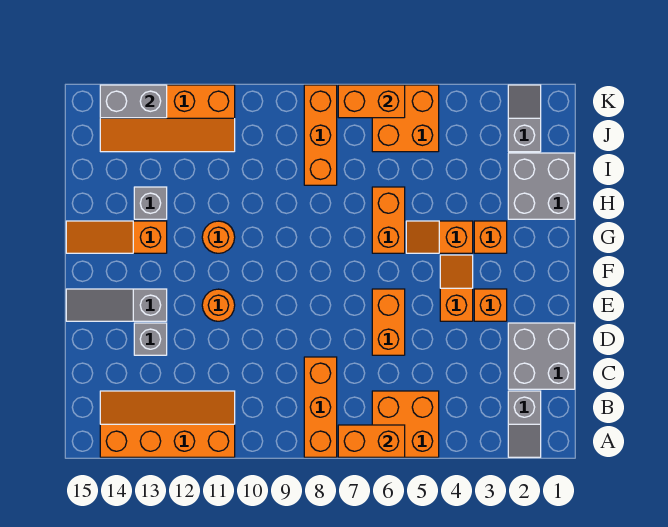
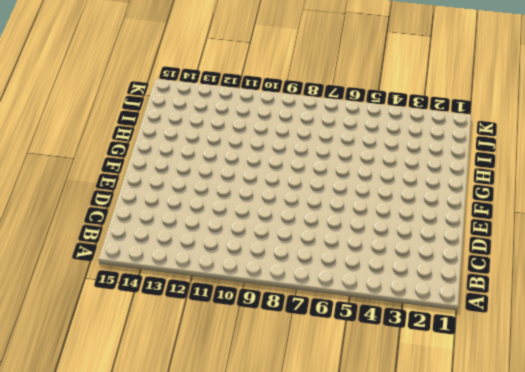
none -> grey slope A2:B2 level 1 top B
none -> orange brick A5:B6 level 1
none -> orange brick A8:C8 level 1

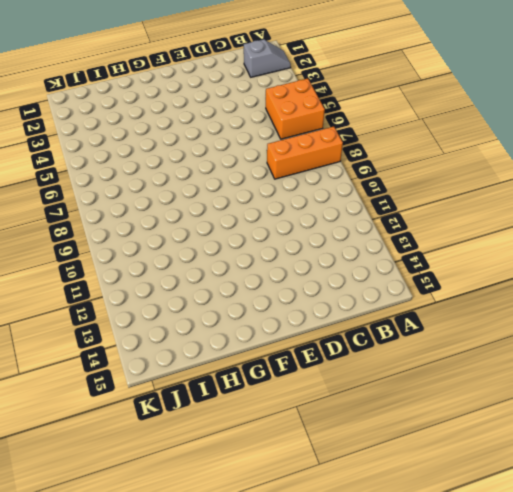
none -> orange slope A11:B14 level 1 top A
none -> grey brick C1:D2 level 1
none -> orange brick D6:E6 level 1

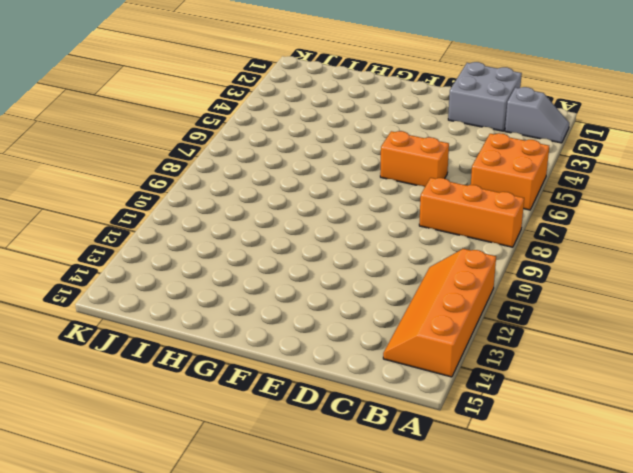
none -> grey brick D13 level 1
none -> orange brick E3 level 1
none -> orange slope E4:F4 level 1 top E

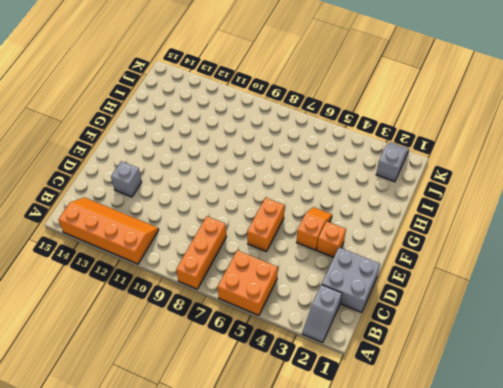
none -> orange round brick E11 level 1
none -> grey slope E13:E15 level 1 top 13
none -> orange brick G3 level 1

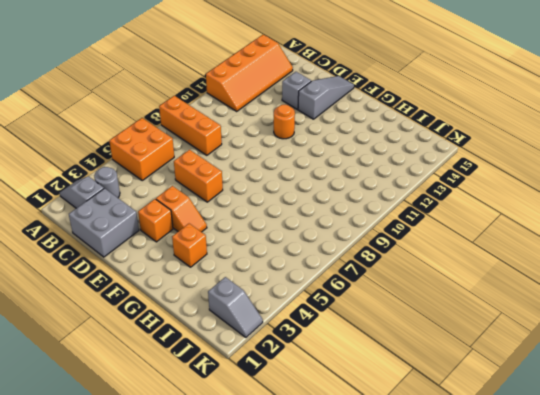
grey round brick B3 level 1 -> none
none -> orange slope G4:G5 level 1 top 4
none -> orange brick G6:H6 level 1
none -> orange round brick G11 level 1

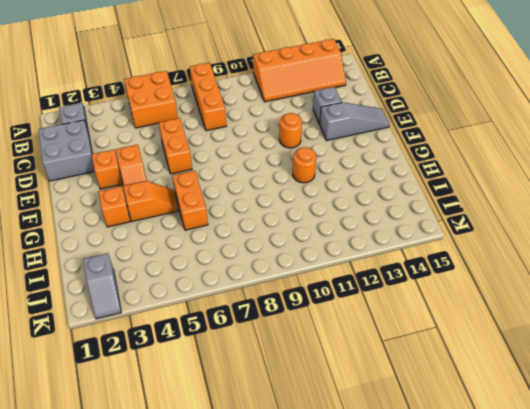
none -> orange slope G13:G15 level 1 top 13
none -> grey brick H1:I2 level 1
none -> grey brick H13 level 1

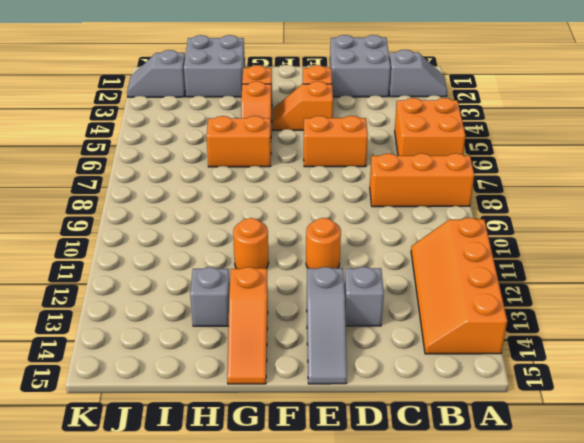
none -> orange brick I8:K8 level 1
none -> orange brick J5:K6 level 1
none -> orange slope J11:K14 level 1 top K

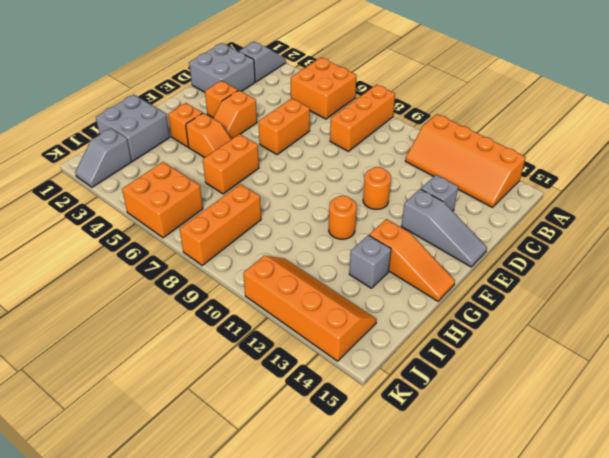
none -> orange brick A6:A7 level 2
none -> orange brick K6:K7 level 2
none -> grey brick K13:K14 level 2

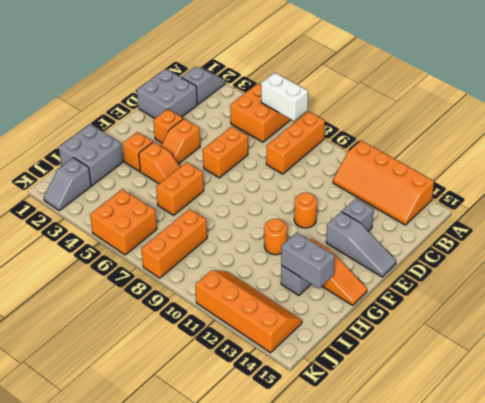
white brick A6:A7 level 2 -> orange brick A6:A7 level 2
grey brick H13:H14 level 2 -> grey brick K13:K14 level 2
none -> orange brick K6:K7 level 2

